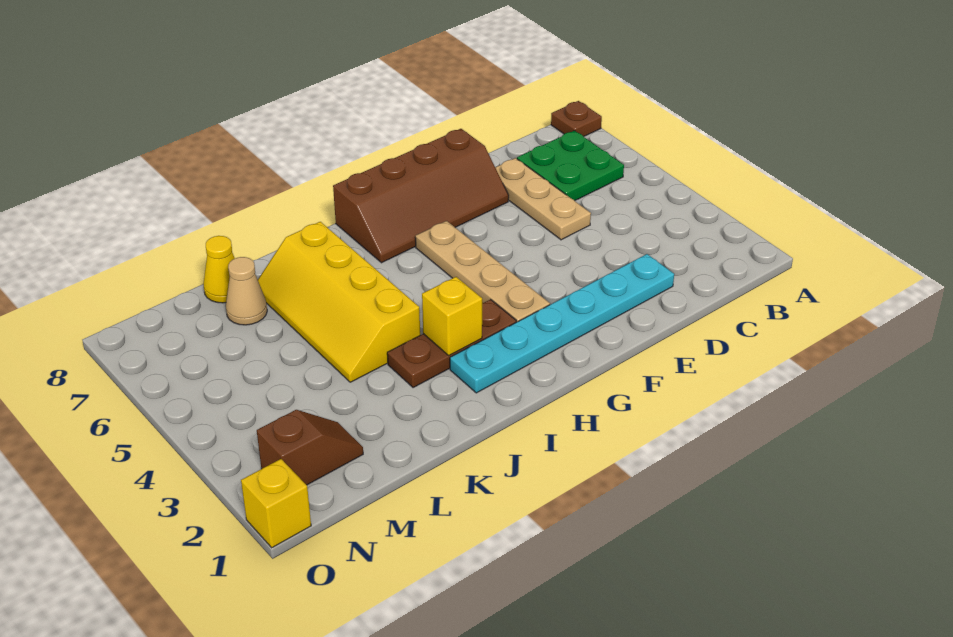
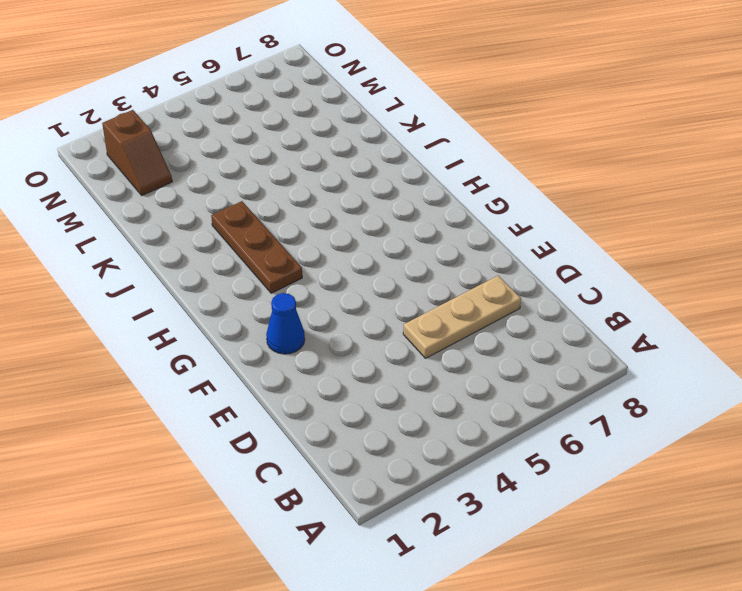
blue cone F2 level 1 -> cyan plate D2:I2 level 1
none -> brown plate A8 level 1
none -> green plate B6:C7 level 1
none -> brown slope E7:H8 level 1 top 8

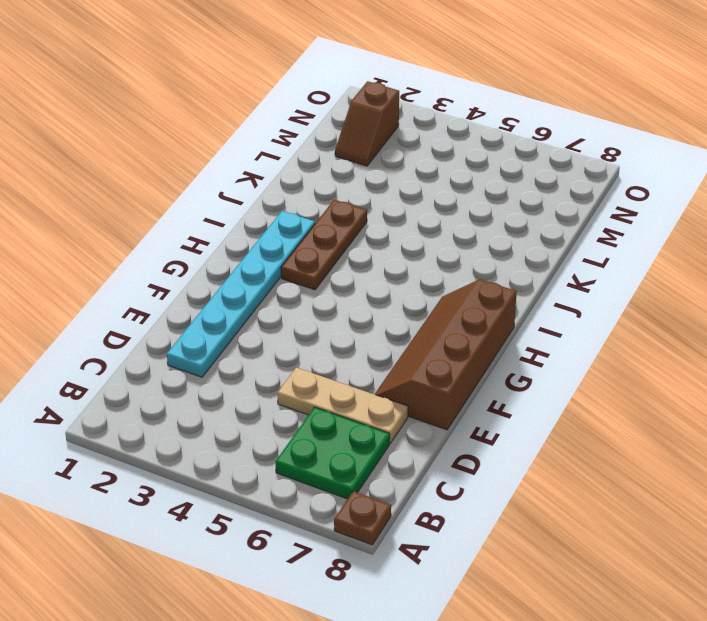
none -> tan plate G3:G6 level 1
none -> yellow slope J4:K7 level 1 top J
none -> tan cone L7 level 1

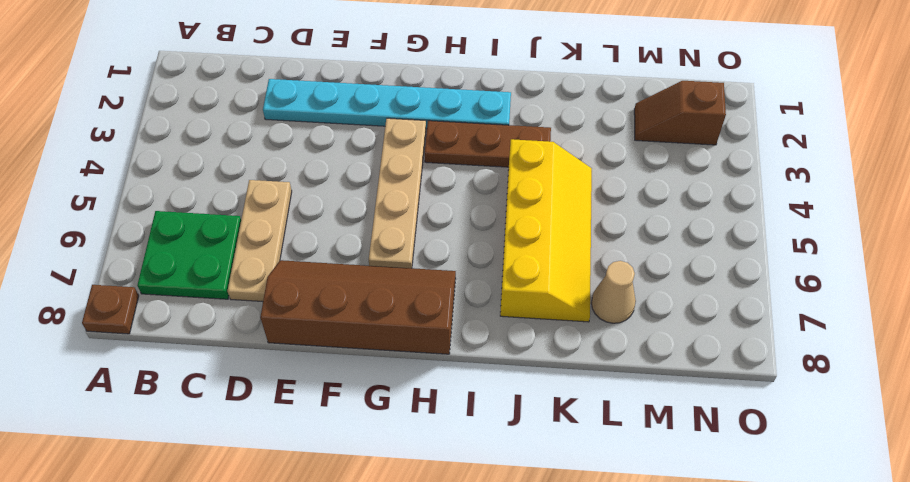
none -> yellow cone L8 level 1
none -> yellow brick O1 level 1
none -> yellow brick I3 level 2

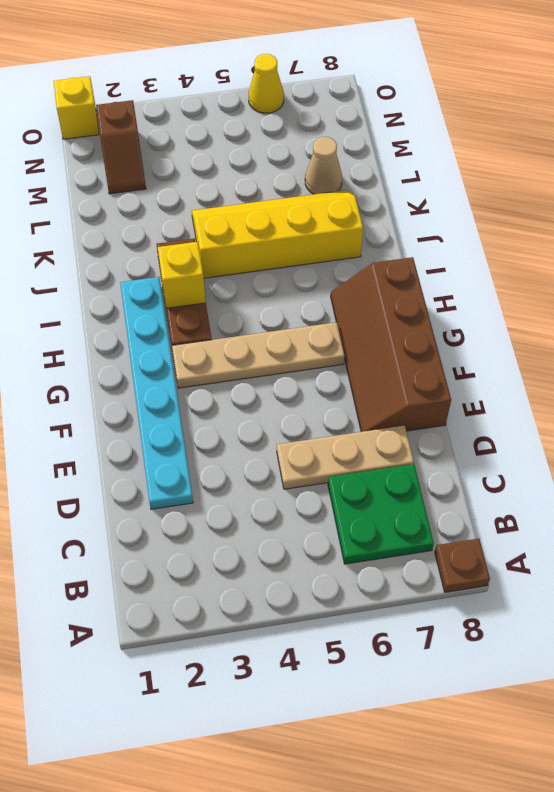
yellow cone O6 level 1 -> yellow cone L8 level 1

